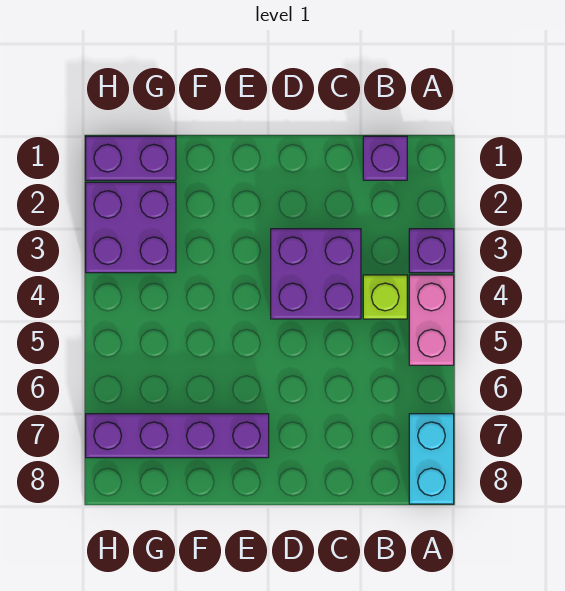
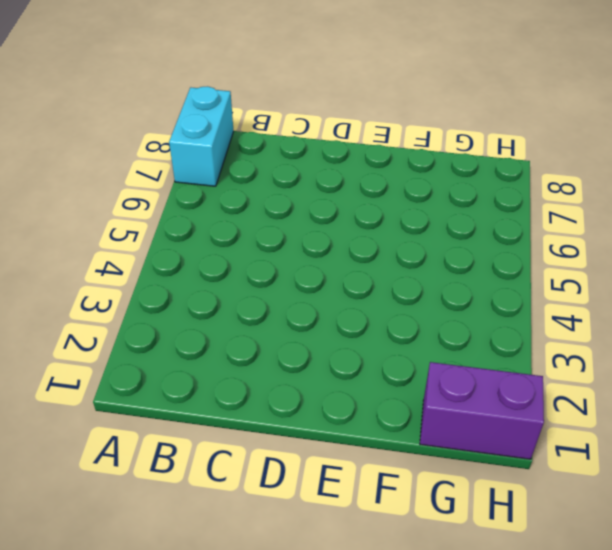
none -> purple brick A3 level 1
none -> pink brick A4:A5 level 1

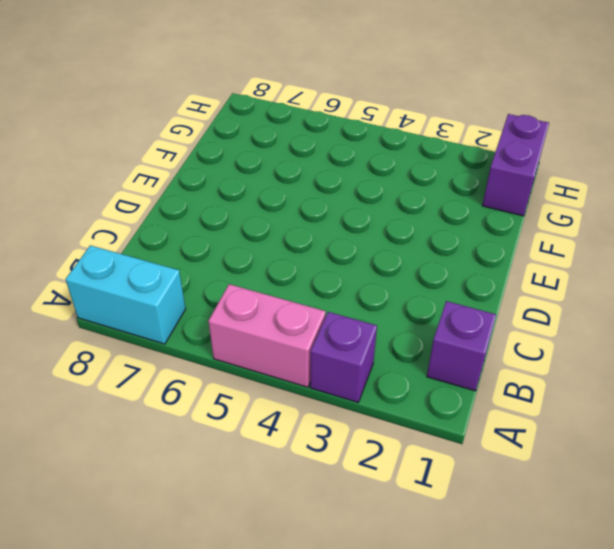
none -> lime brick B4 level 1
none -> purple brick C3:D4 level 1

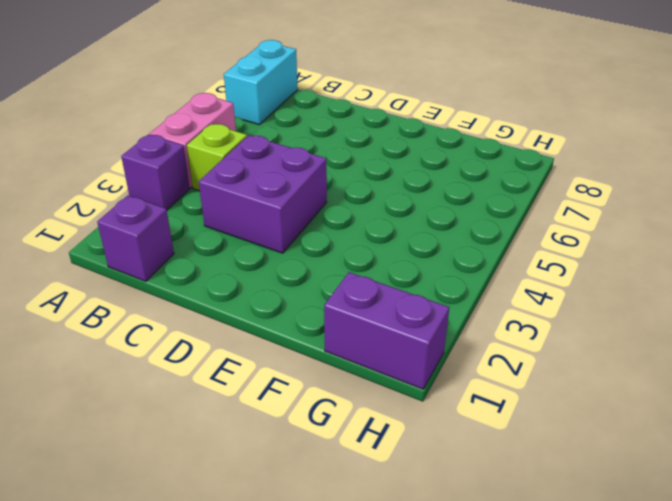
none -> purple brick E7:H7 level 1
none -> purple brick G2:H3 level 1

